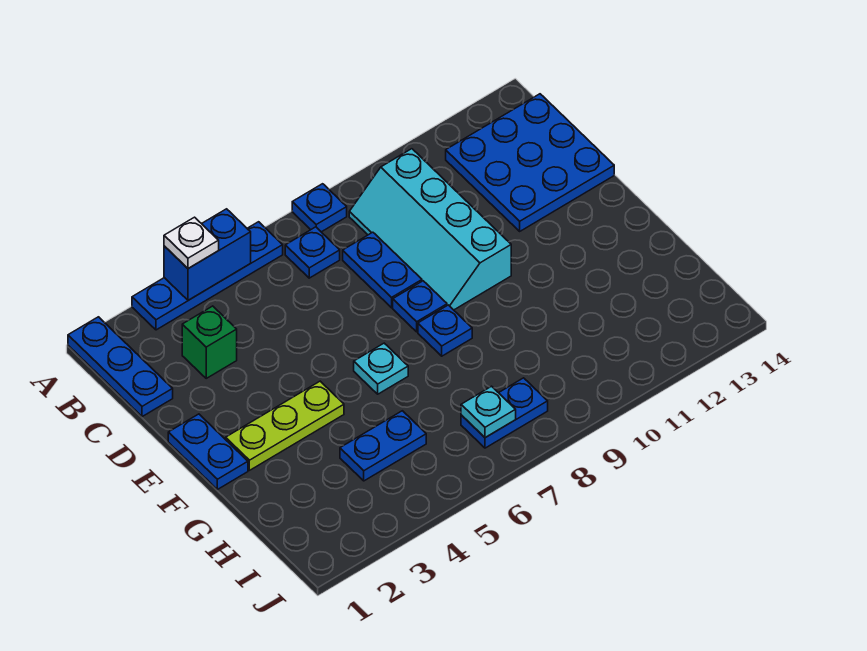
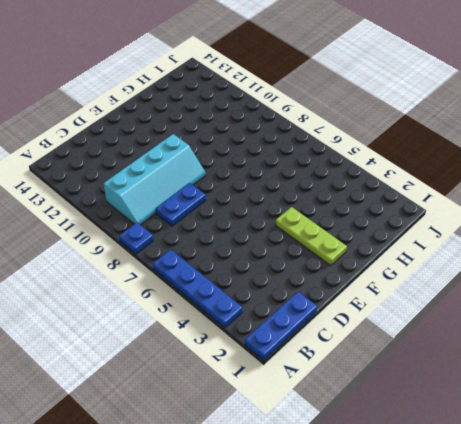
none -> blue plate B7 level 1
none -> blue plate B12:D14 level 1
none -> green brick C3 level 1

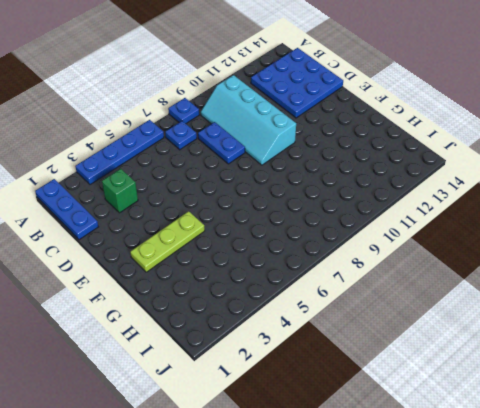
none -> blue plate E1:F1 level 1
none -> blue plate E8 level 1
none -> cyan plate F6 level 1

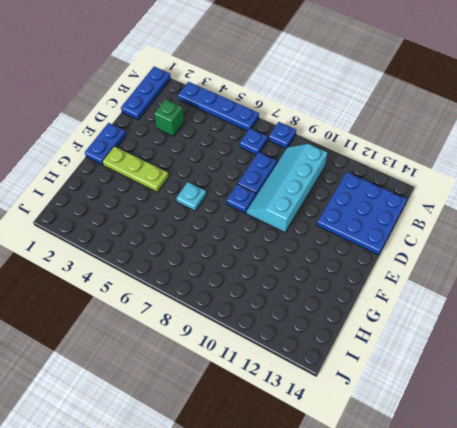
none -> blue plate F8 level 1
none -> blue plate H4:H5 level 1
none -> blue plate I7:I8 level 1

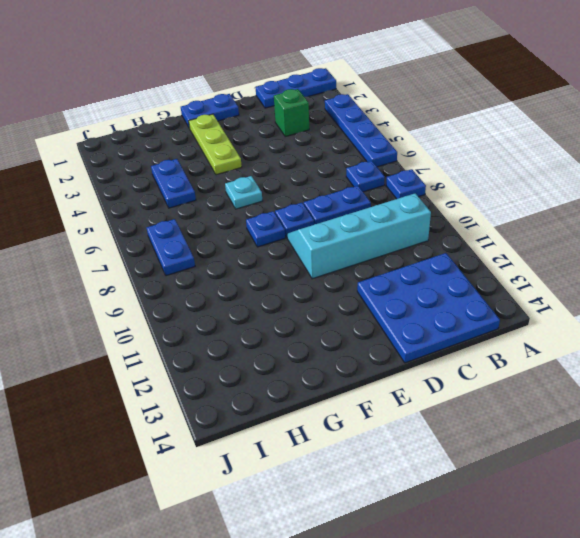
none -> blue brick A4:A5 level 2
none -> cyan plate I7 level 2
none -> white plate A4 level 3

